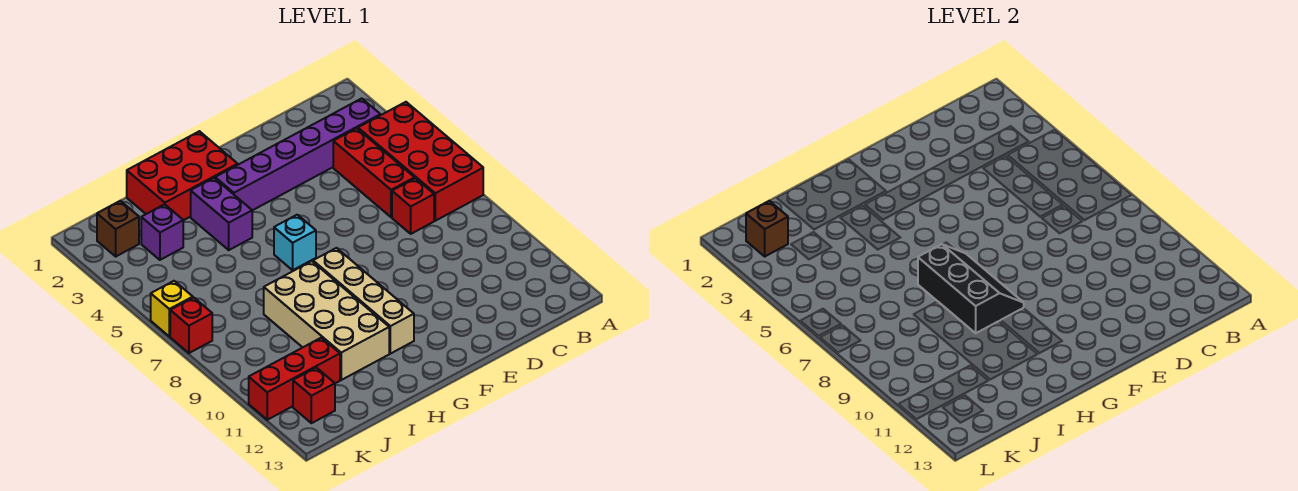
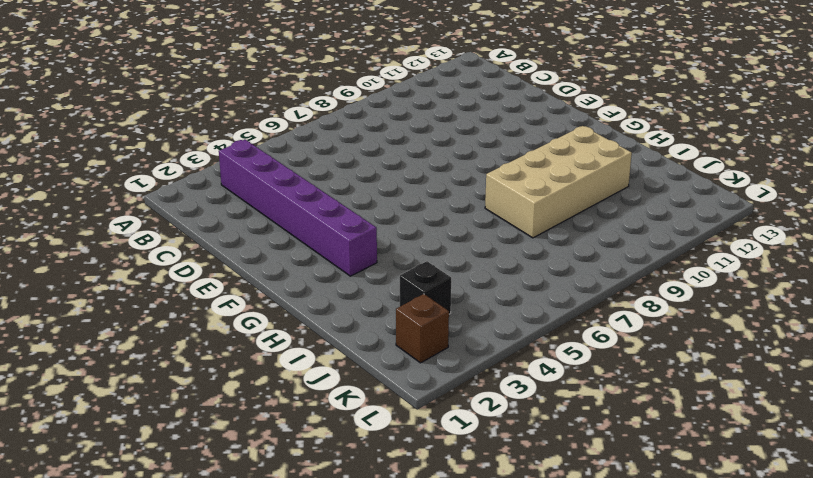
black brick J3 level 1 -> purple brick J3 level 1
none -> red brick A4:B7 level 1
none -> red brick C4:C6 level 1
none -> red brick C7 level 1

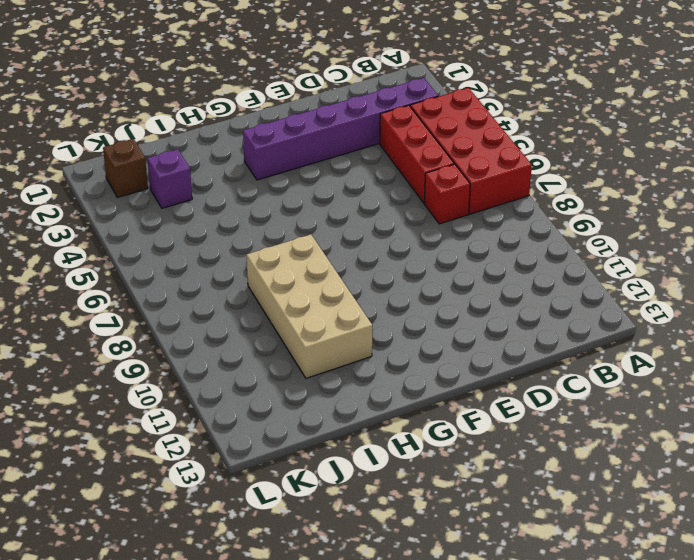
none -> red brick G1:I2 level 1
none -> cyan brick G6 level 1
none -> tan brick G8:G11 level 1

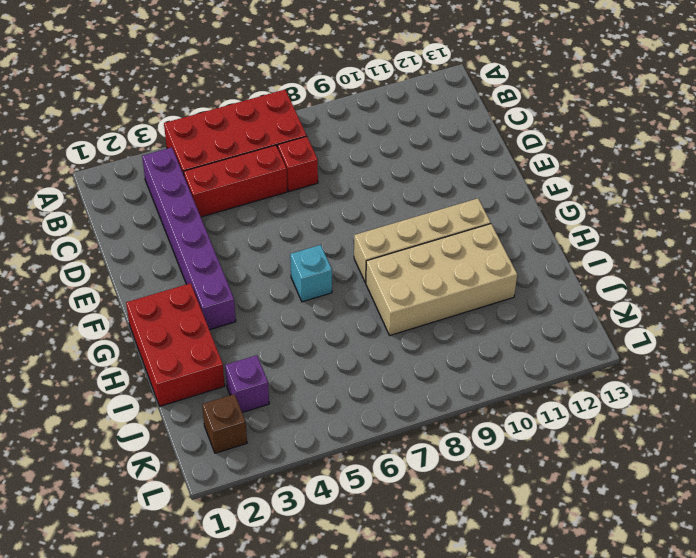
none -> purple brick H3:H4 level 1
none -> red brick J11:L11 level 1
none -> red brick K12 level 1

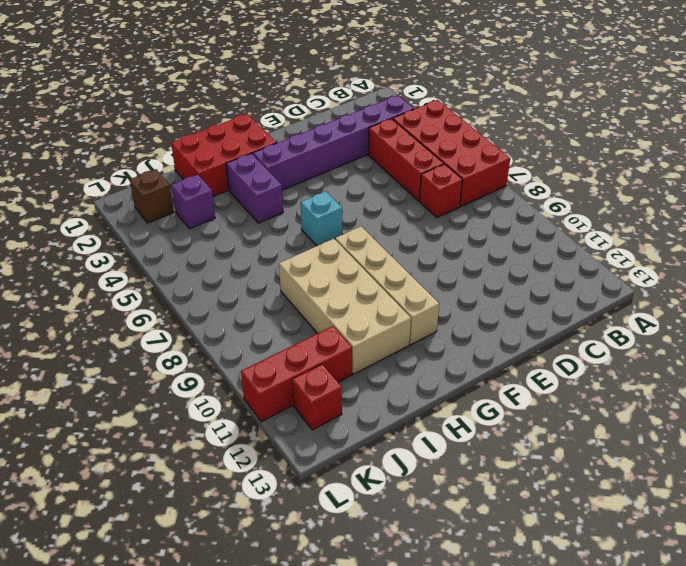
none -> yellow brick L6 level 1
none -> red brick L7 level 1
none -> black slope G7:H9 level 2 top H

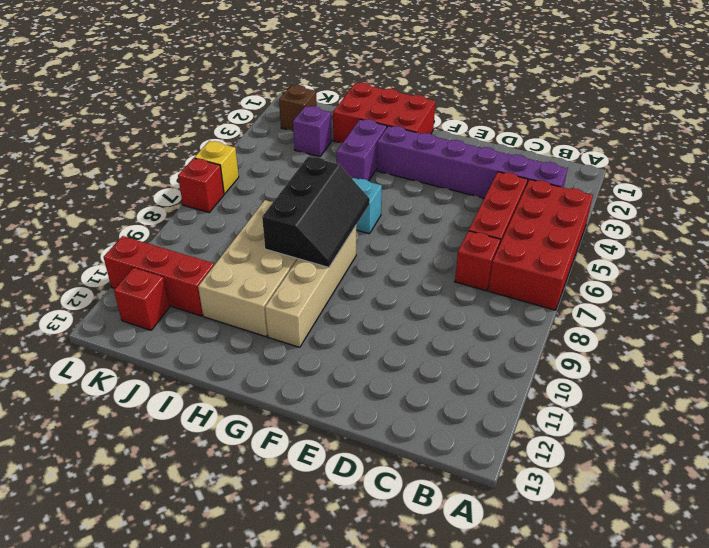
none -> brown brick K2 level 2

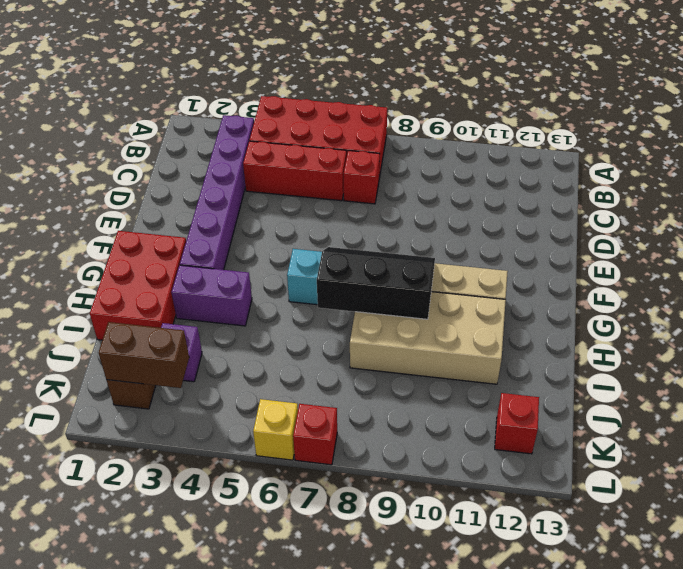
brown brick K2:K3 level 2 -> brown brick K2 level 2
none -> red brick J11:L11 level 1

